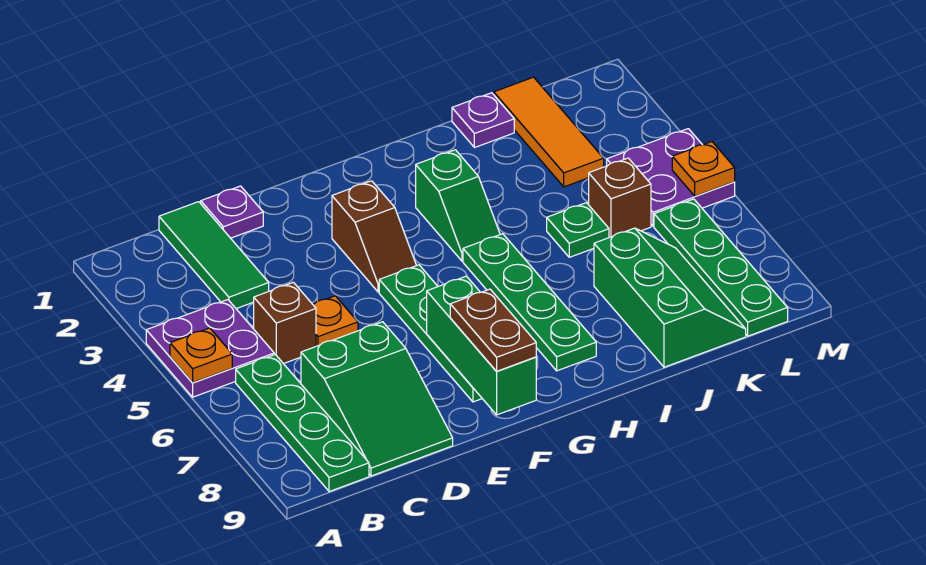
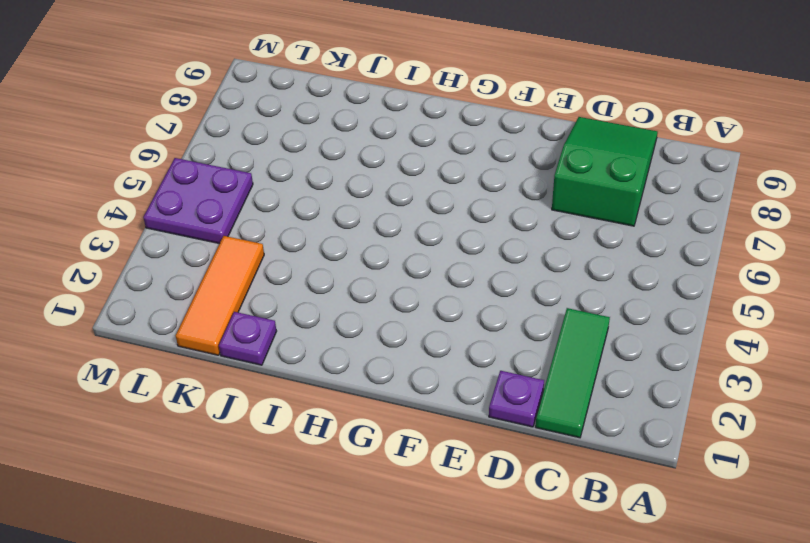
none -> purple plate A4:B5 level 1
none -> green plate B6:B9 level 1
none -> brown brick C5 level 1

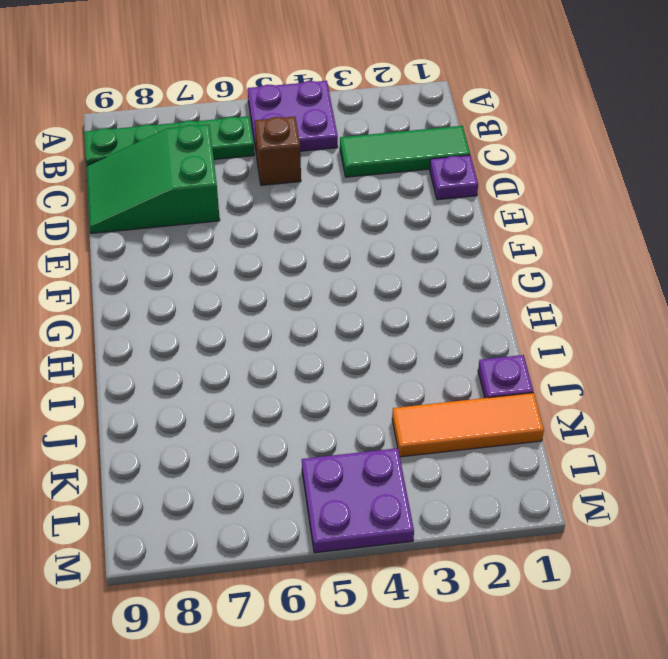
none -> orange plate D5 level 1
none -> brown slope F3:F4 level 1 top 3
none -> green plate F5:F8 level 1

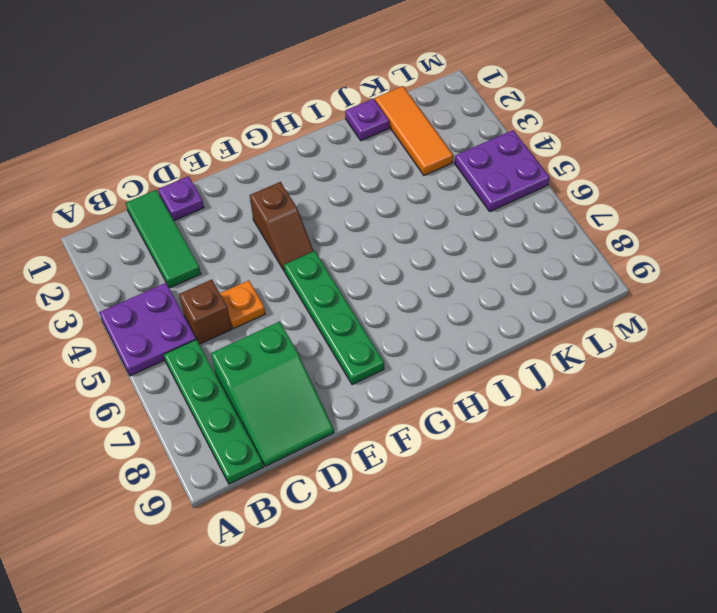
none -> green slope H3:H4 level 1 top 3
none -> green plate H5:H8 level 1
none -> green plate J5 level 1

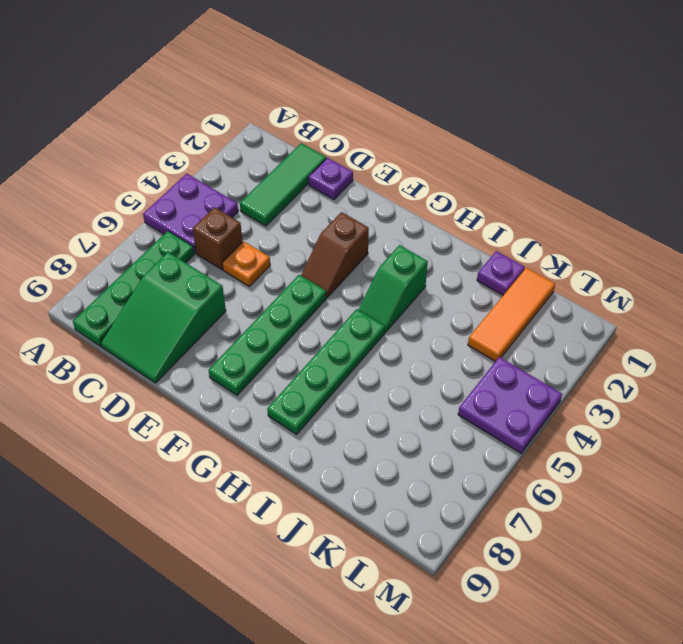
none -> green plate J5 level 1
none -> green slope J7:K9 level 1 top J
none -> brown brick K5 level 1

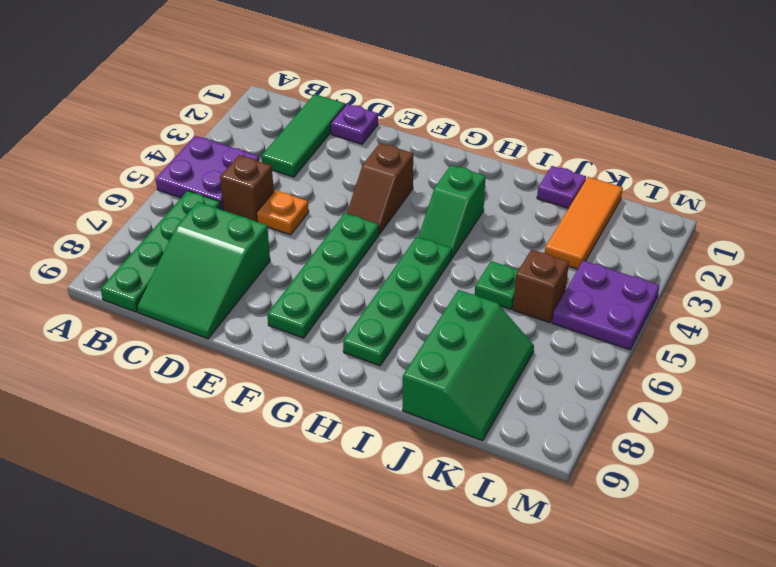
none -> green plate L6:L9 level 1
none -> orange plate A5 level 2
none -> green brick F7:F9 level 2

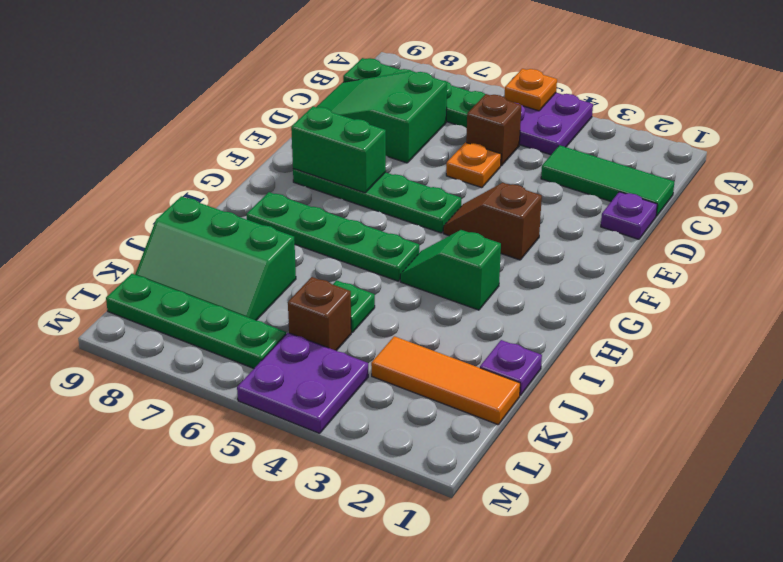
green brick F7:F8 level 2 -> green brick F7:F9 level 2
none -> orange plate M5 level 2
none -> brown plate F8:F9 level 3

